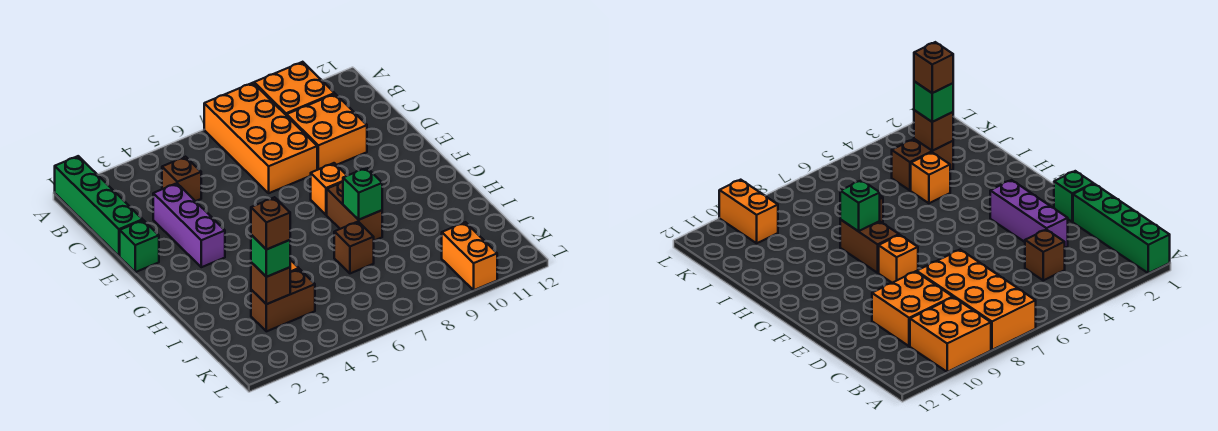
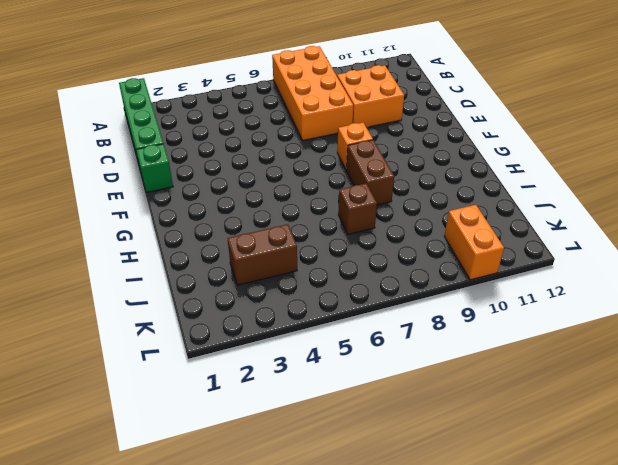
none -> orange brick A9:B10 level 1
none -> brown brick C4 level 1
none -> purple brick D3:F3 level 1

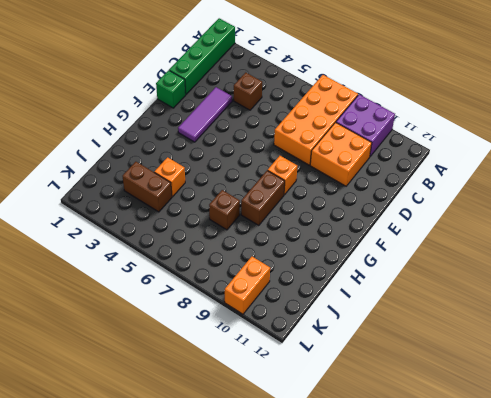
purple brick A9:B10 level 1 -> orange brick A9:B10 level 1
purple tile D3:F3 level 1 -> purple brick D3:F3 level 1
none -> green brick H8 level 2
none -> brown brick J3 level 2
none -> green brick J3 level 3

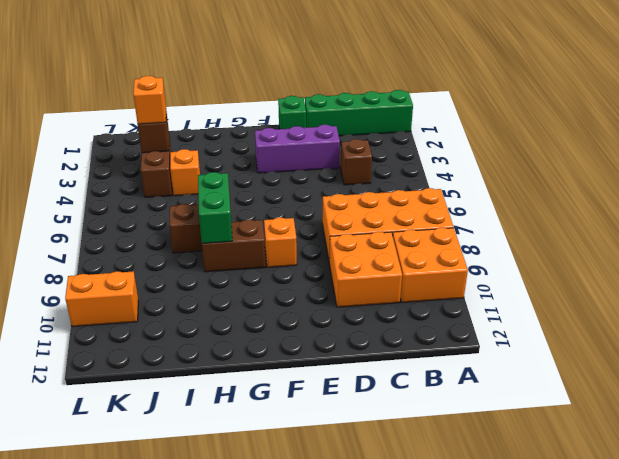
green brick H7:H8 level 2 -> green brick H8 level 2
orange brick J3 level 3 -> green brick J3 level 3
none -> brown brick J3 level 4

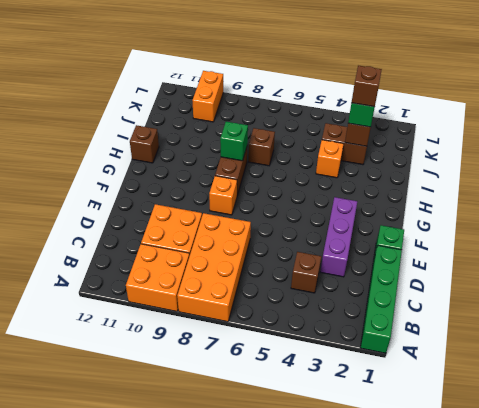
brown brick H12 level 1 -> none

